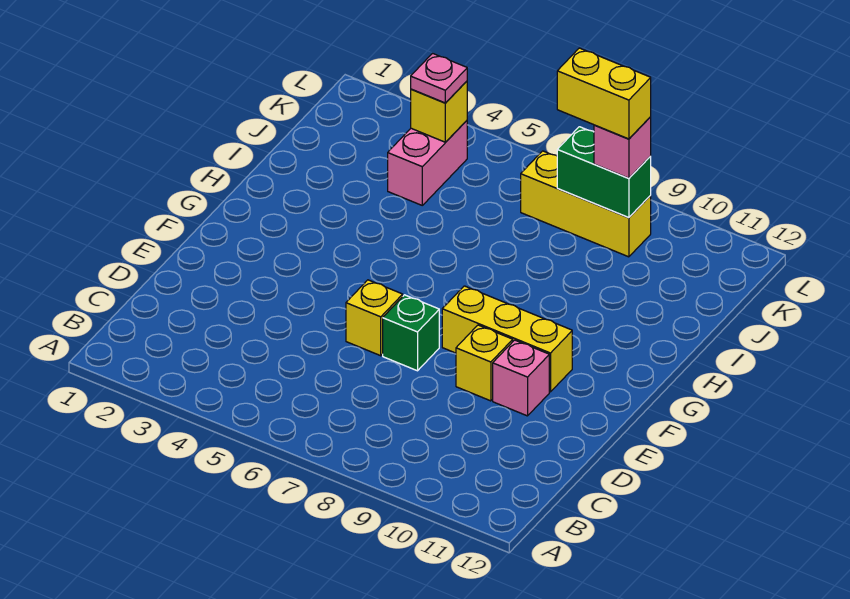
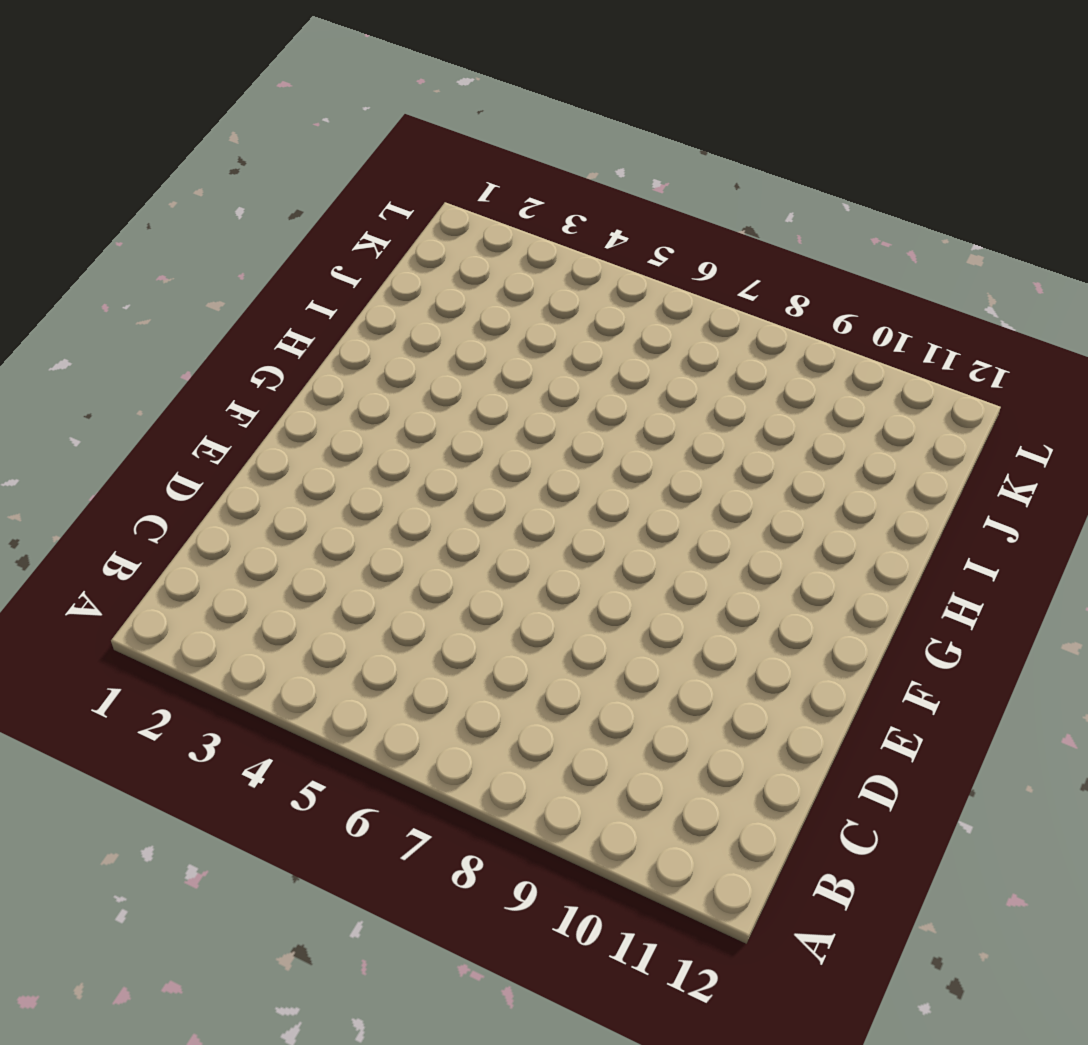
none -> yellow brick E6 level 1
none -> green brick E7 level 1
none -> yellow brick E9 level 1

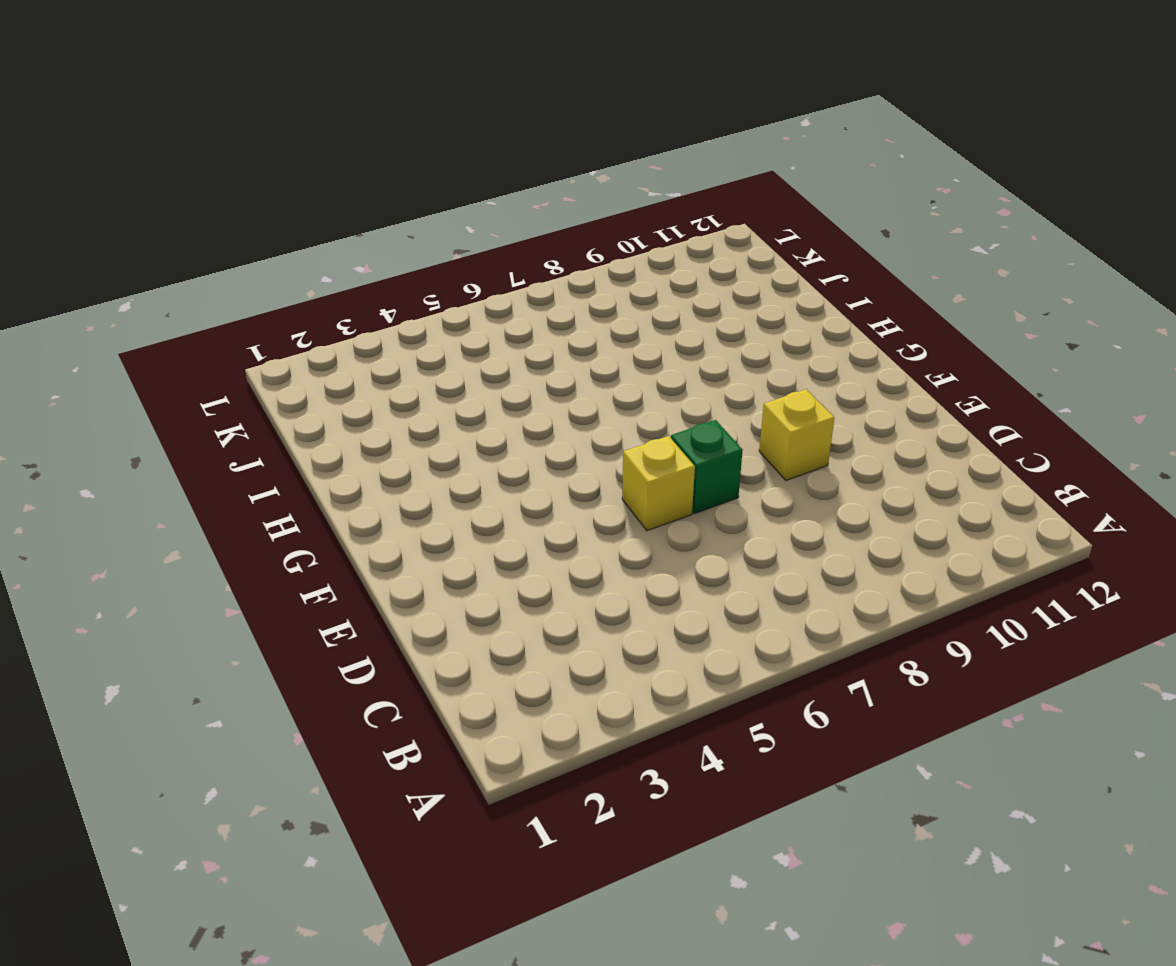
none -> pink brick E10 level 1
none -> yellow brick F8:F10 level 1
none -> pink brick J4:K4 level 1

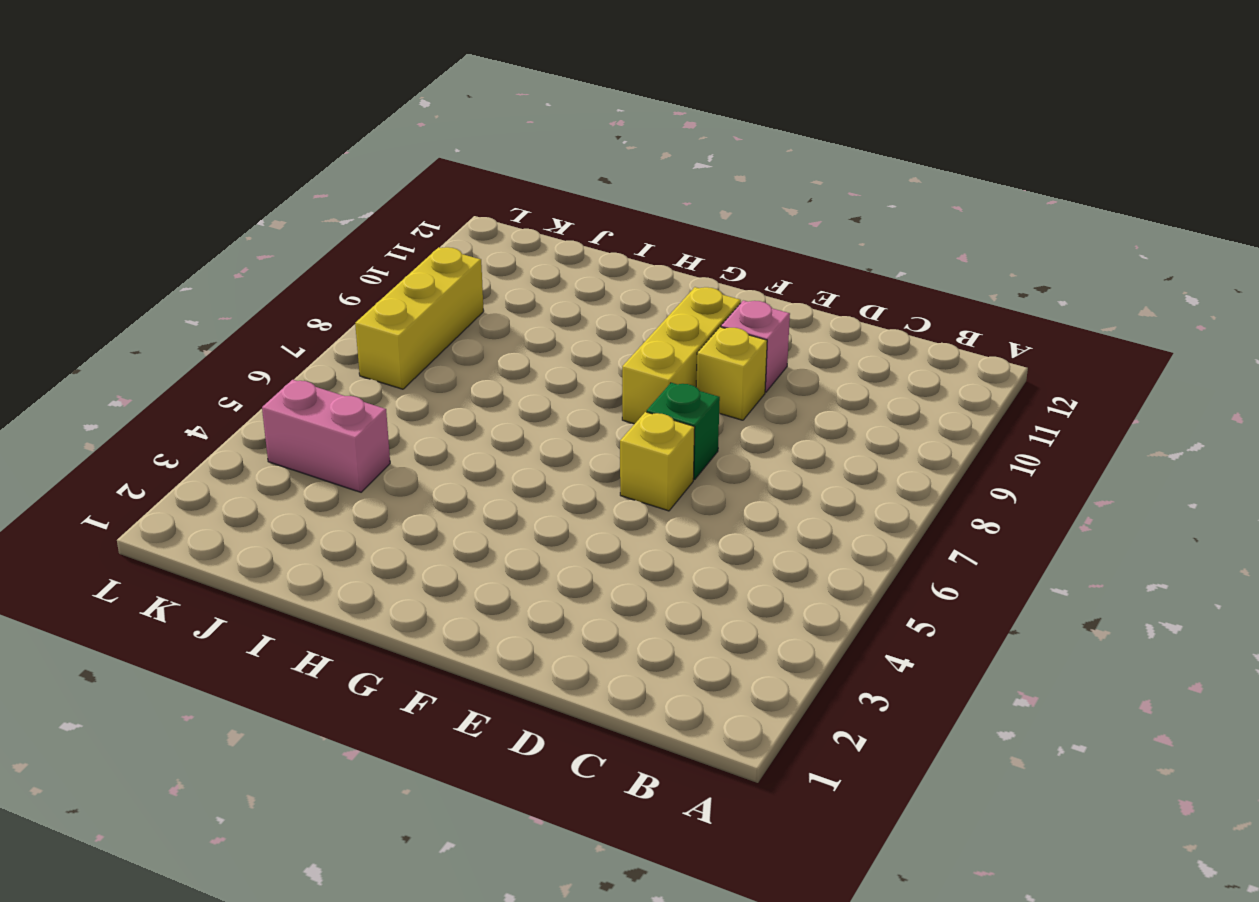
none -> yellow brick K4 level 2
none -> green brick K8:K9 level 2
none -> pink plate K4 level 3

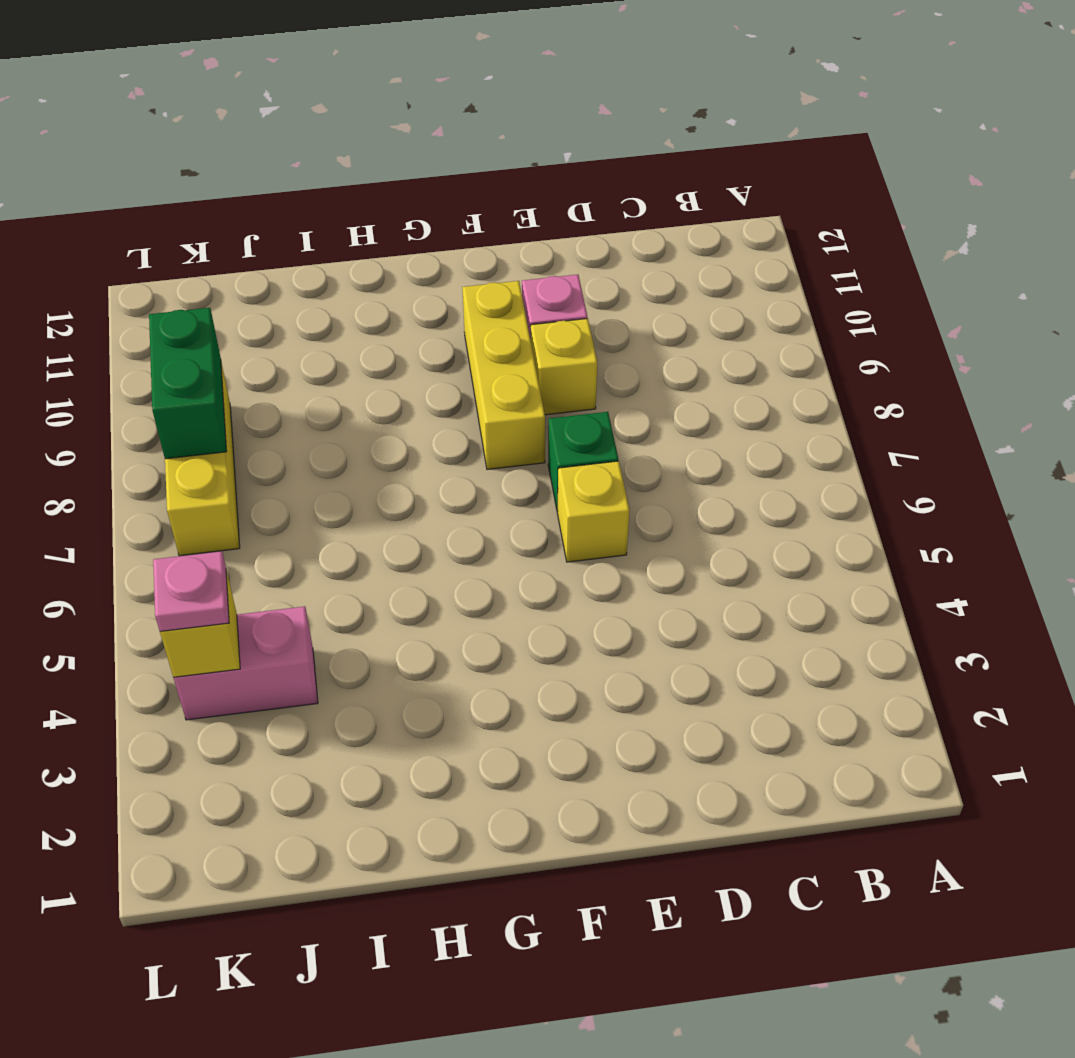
none -> pink brick K9 level 3
none -> yellow brick K8:K9 level 4

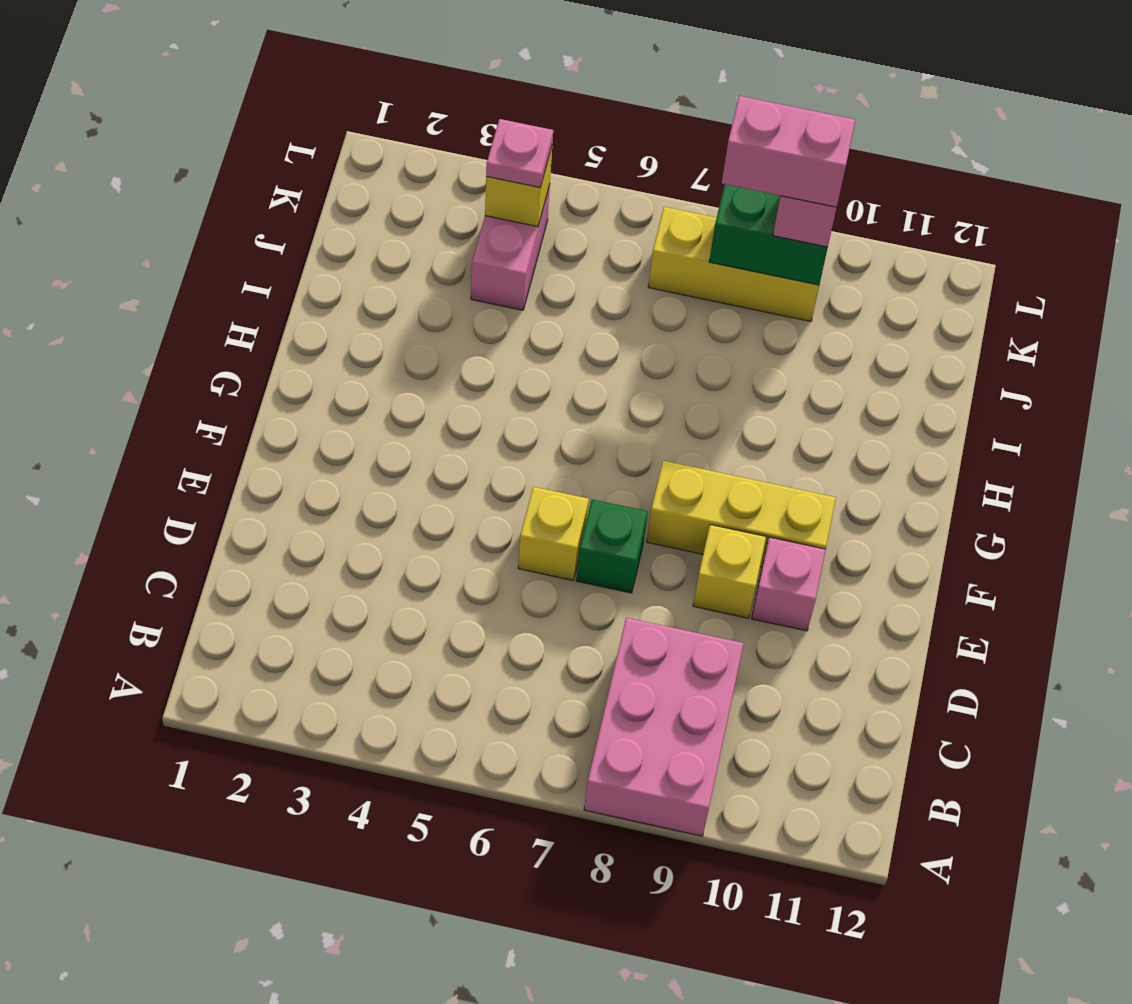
pink brick A8:C9 level 1 -> none
pink brick K8:K9 level 4 -> yellow brick K8:K9 level 4

